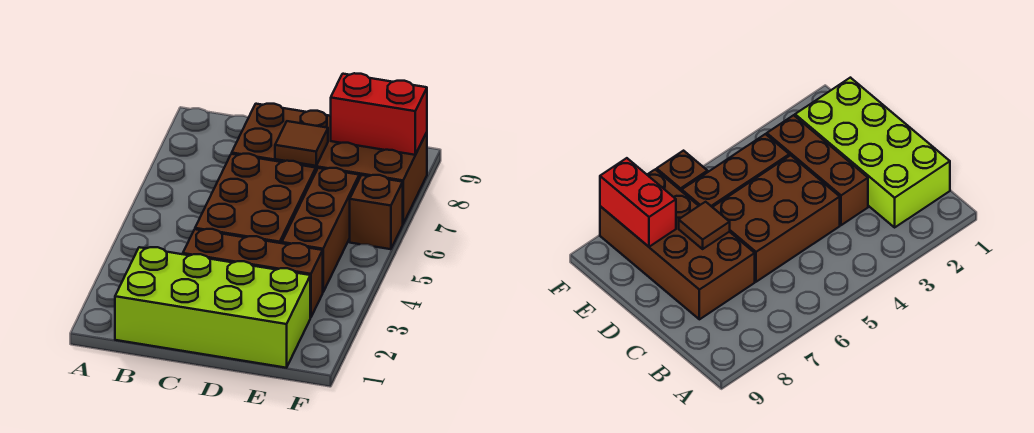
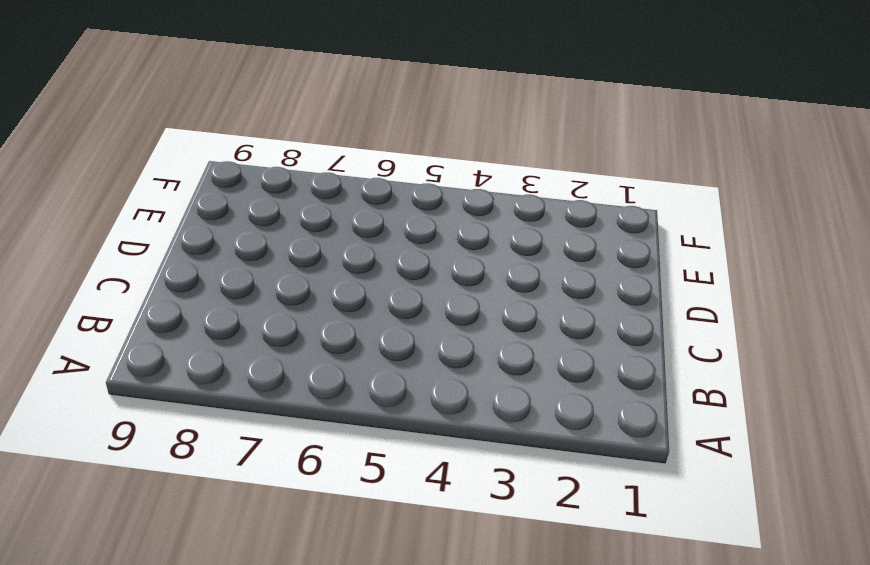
none -> lime brick B1:E2 level 1
none -> brown brick C3:E3 level 1

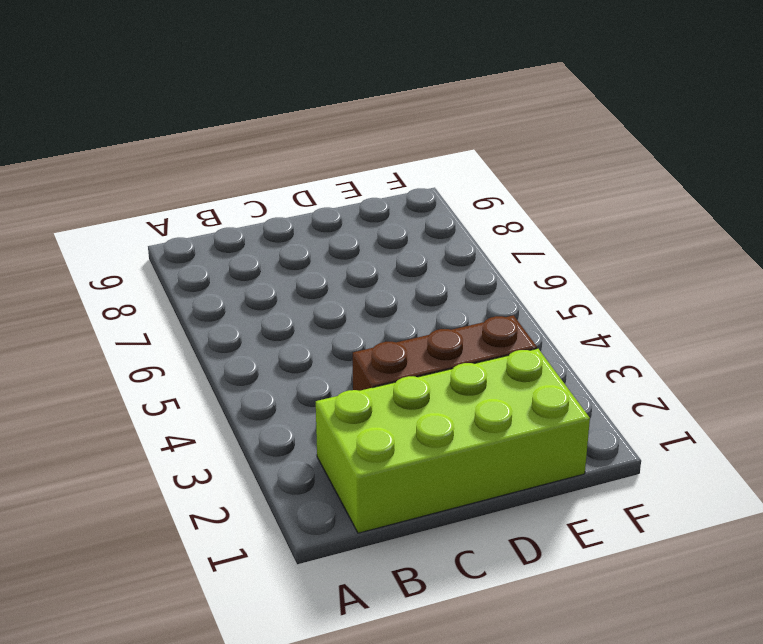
none -> brown brick C4:D6 level 1
none -> brown brick C7:F8 level 1

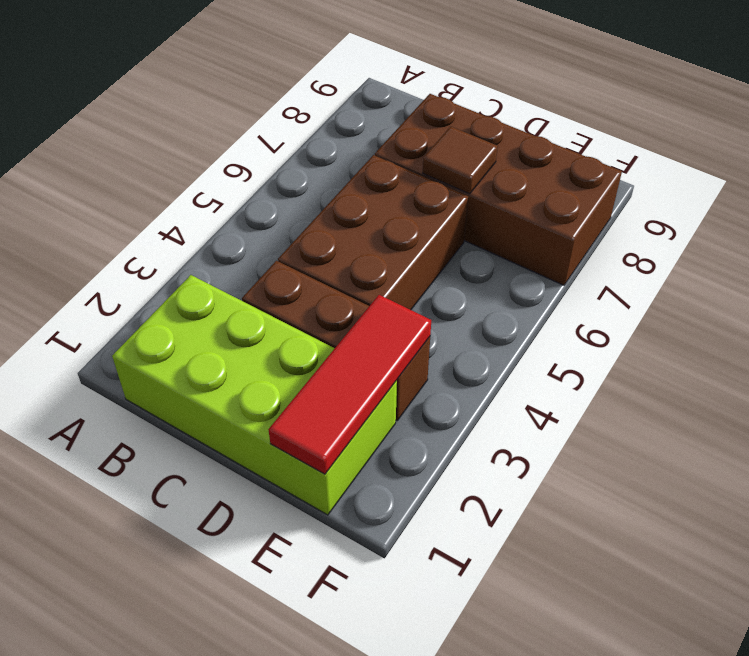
red tile E1:E3 level 2 -> none
none -> brown brick E4:E6 level 1
none -> brown brick F6 level 1

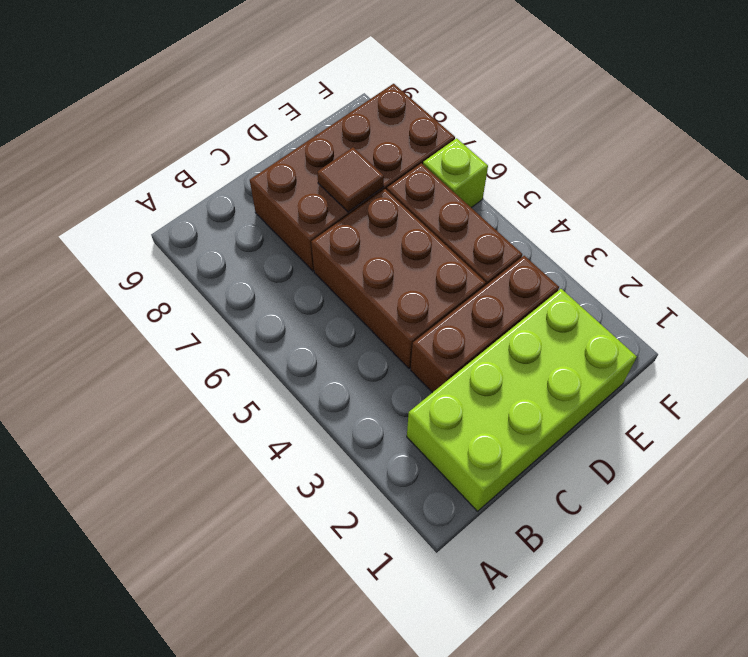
lime brick F6 level 1 -> brown brick F6 level 1
none -> red brick E8:F8 level 2

